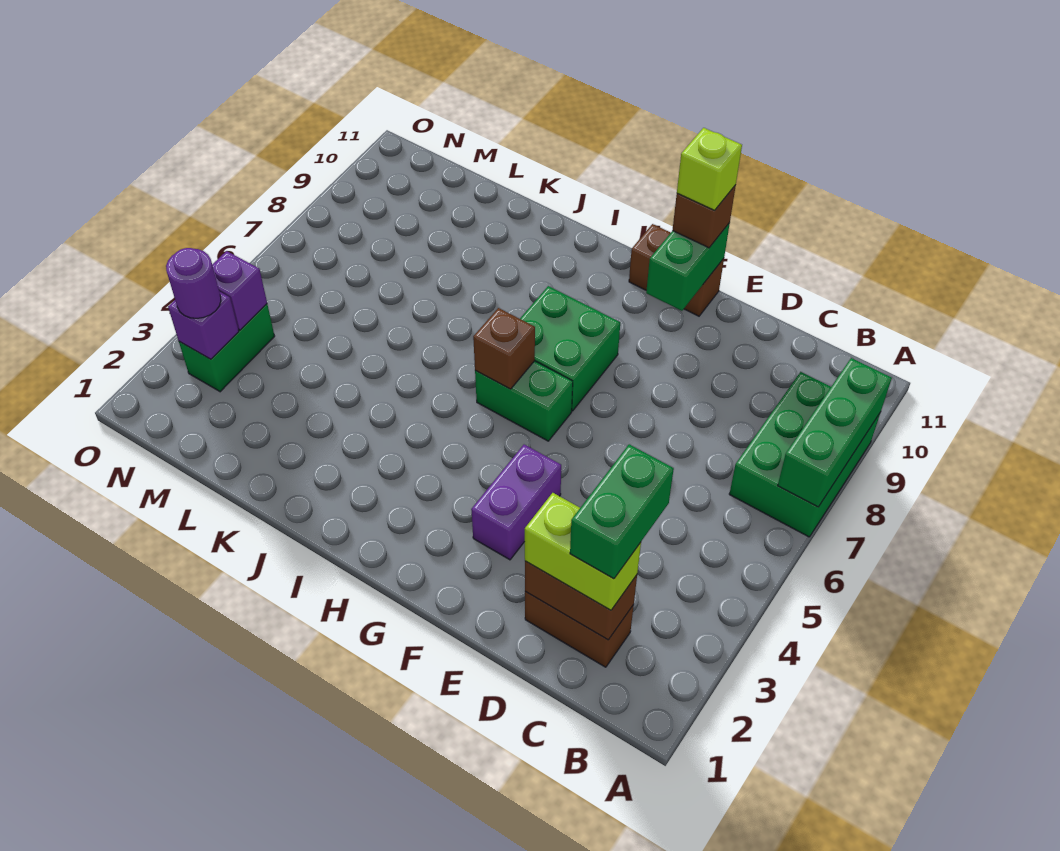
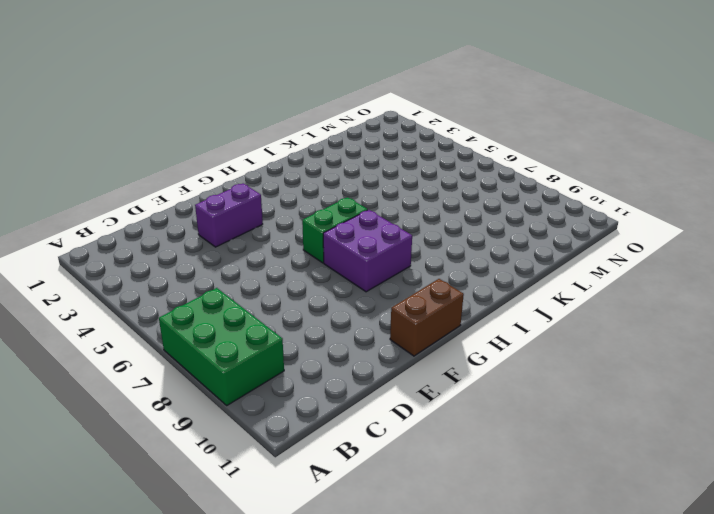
purple brick E3:F3 level 1 -> purple brick F3:F4 level 1
purple brick G7:H8 level 1 -> green brick G7:H8 level 1
none -> brown brick C2:D2 level 1
none -> green brick N3:N4 level 1
none -> green brick A7:A9 level 2

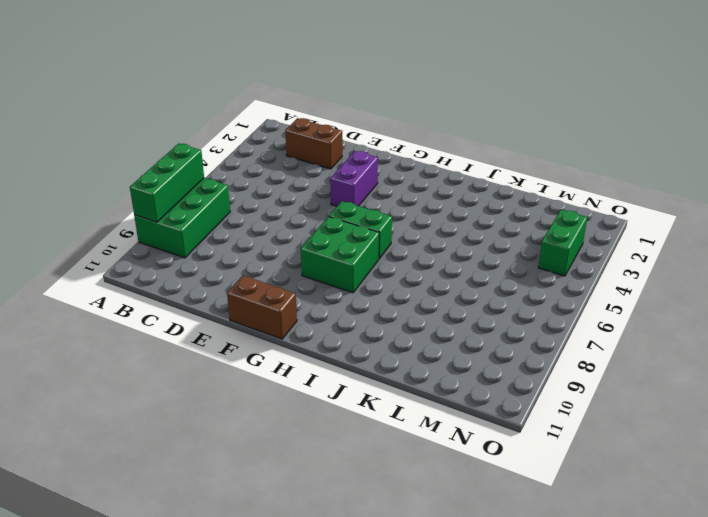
none -> brown brick C2:D2 level 2
none -> green brick F10:F11 level 2
none -> brown brick H6 level 2

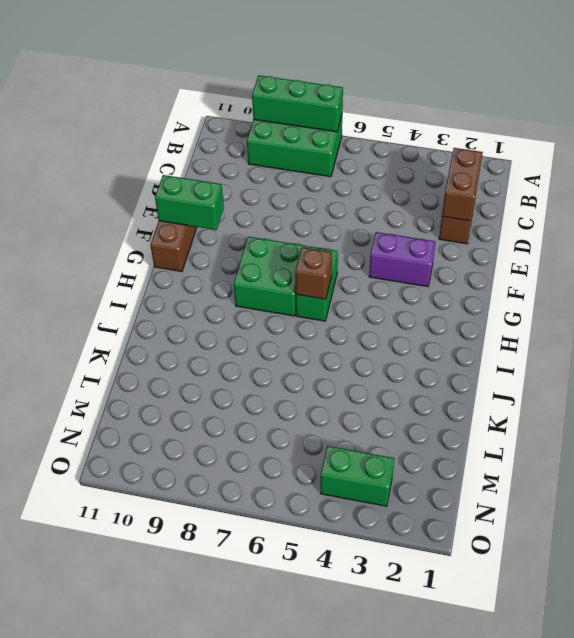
none -> purple brick N3 level 2
none -> purple brick N4 level 2
none -> lime brick C2:D2 level 3

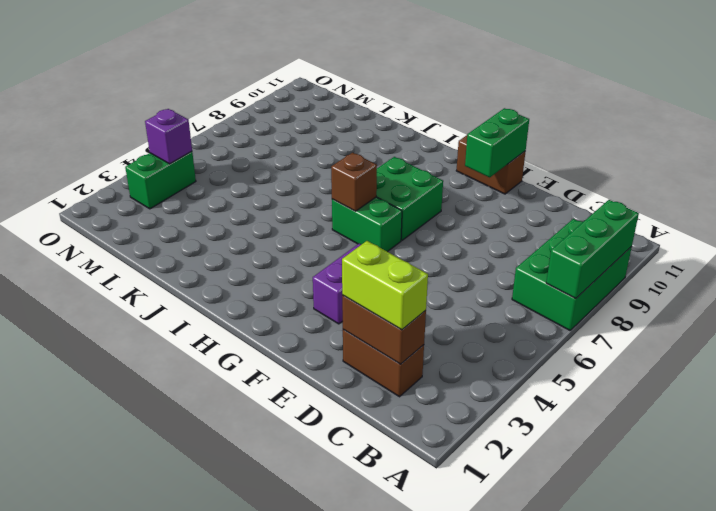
none -> purple brick N3 level 2
none -> brown brick F11 level 3
none -> purple round brick N3 level 3

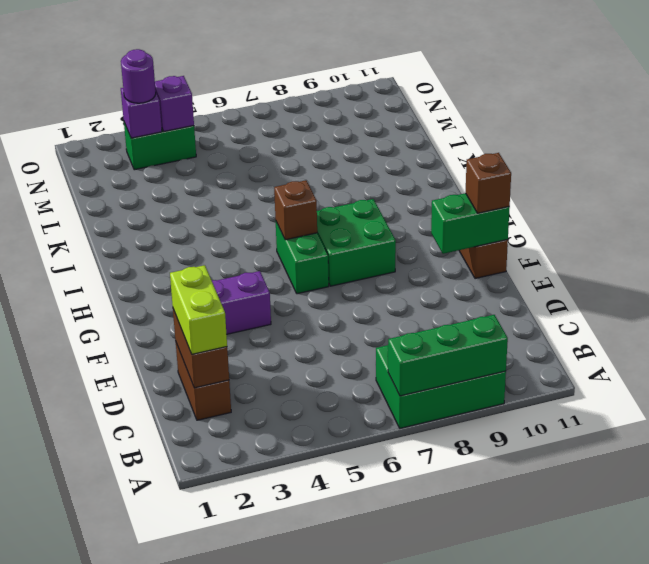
none -> green brick C2:C3 level 4
none -> lime brick F11 level 4

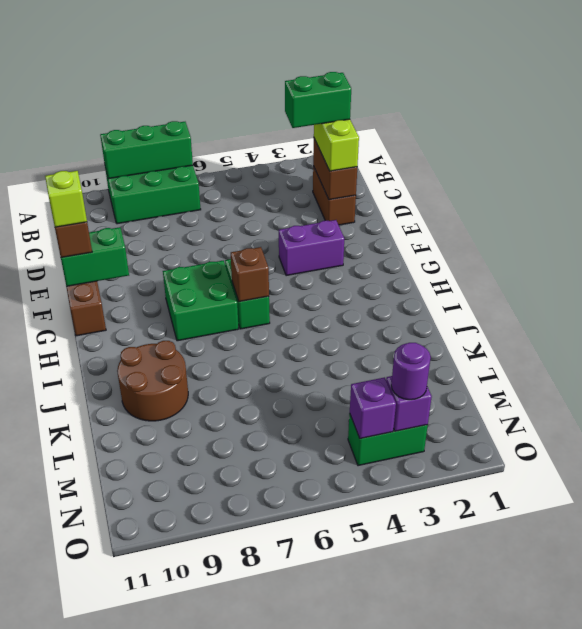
brown round brick J9:K10 level 1 -> none

